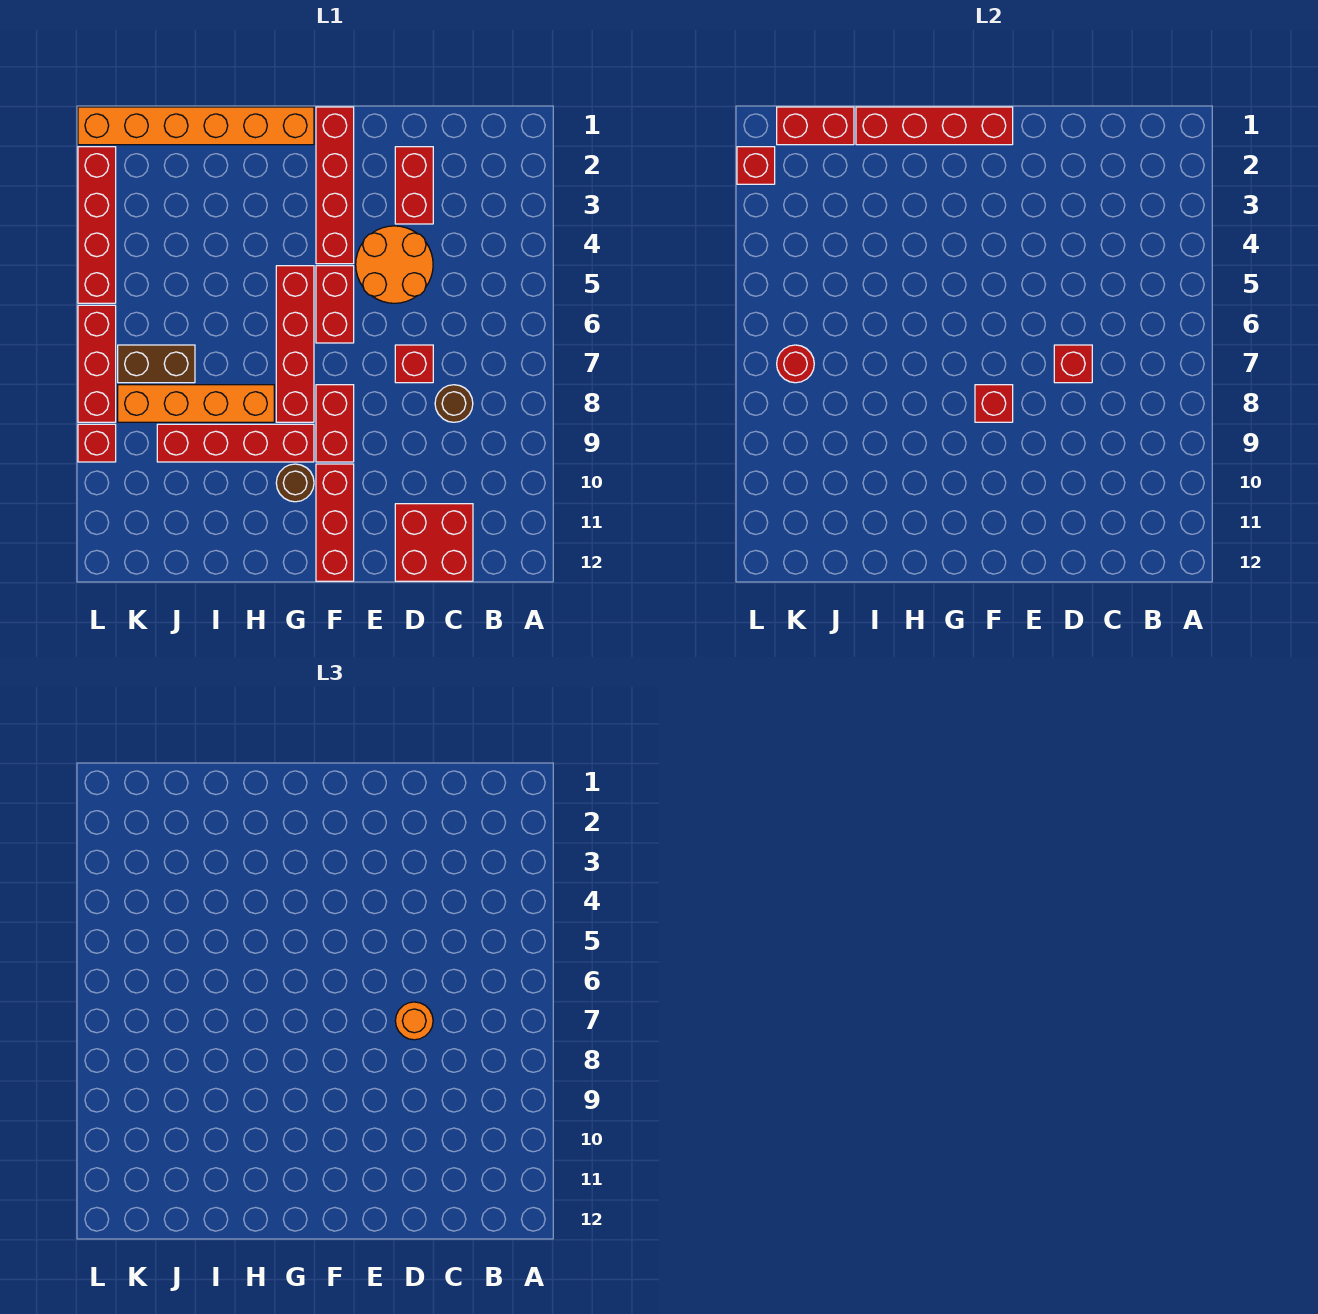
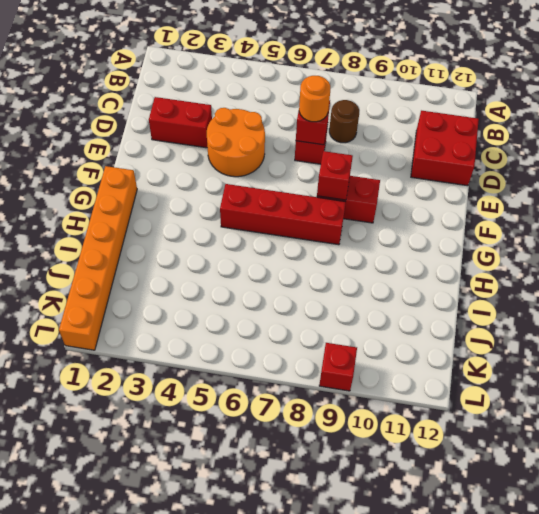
none -> red brick F1:F4 level 1
none -> red brick F5:F6 level 1
none -> red brick F10:F12 level 1

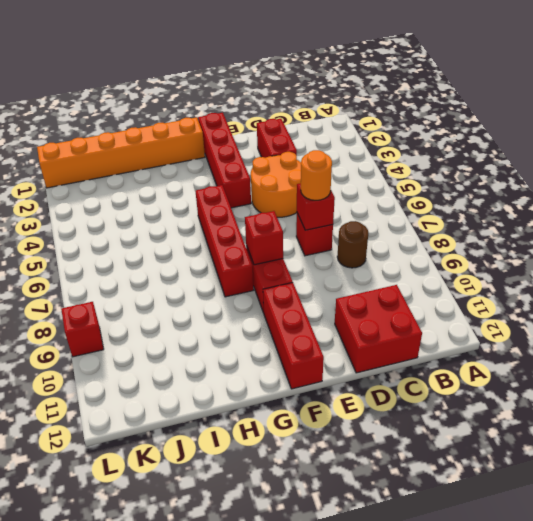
none -> red brick F5:F6 level 1
none -> red brick G9:J9 level 1
none -> brown round brick G10 level 1

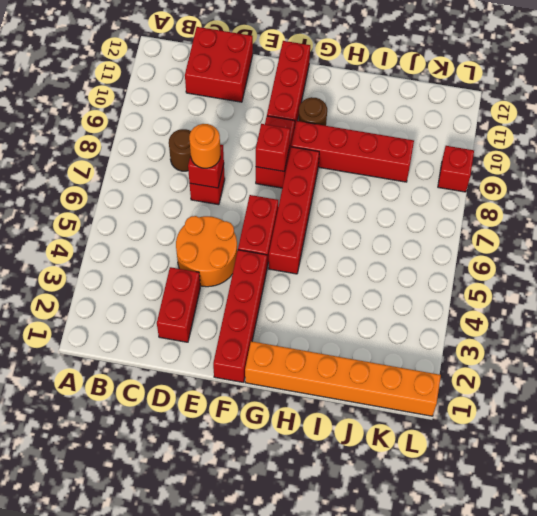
none -> orange brick H8:K8 level 1
none -> brown brick J7:K7 level 1
none -> red brick L2:L5 level 1

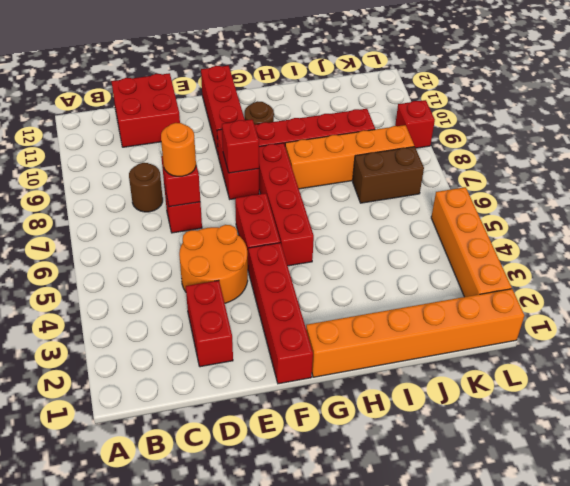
orange brick L2:L5 level 1 -> red brick L2:L5 level 1
none -> red brick L6:L8 level 1
none -> red brick F1:I1 level 2
none -> red brick J1:K1 level 2

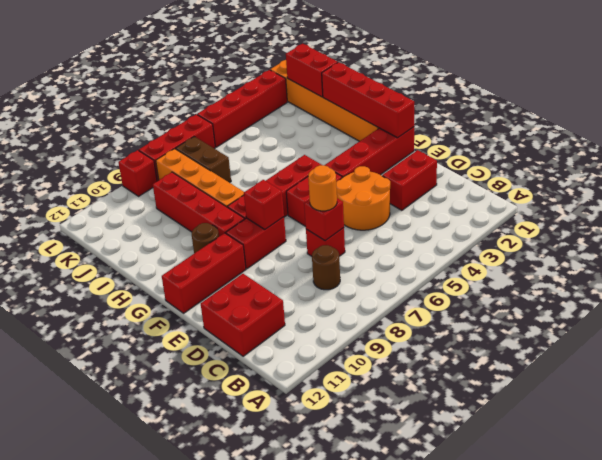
none -> red round brick K7 level 2
none -> red brick L2 level 2

